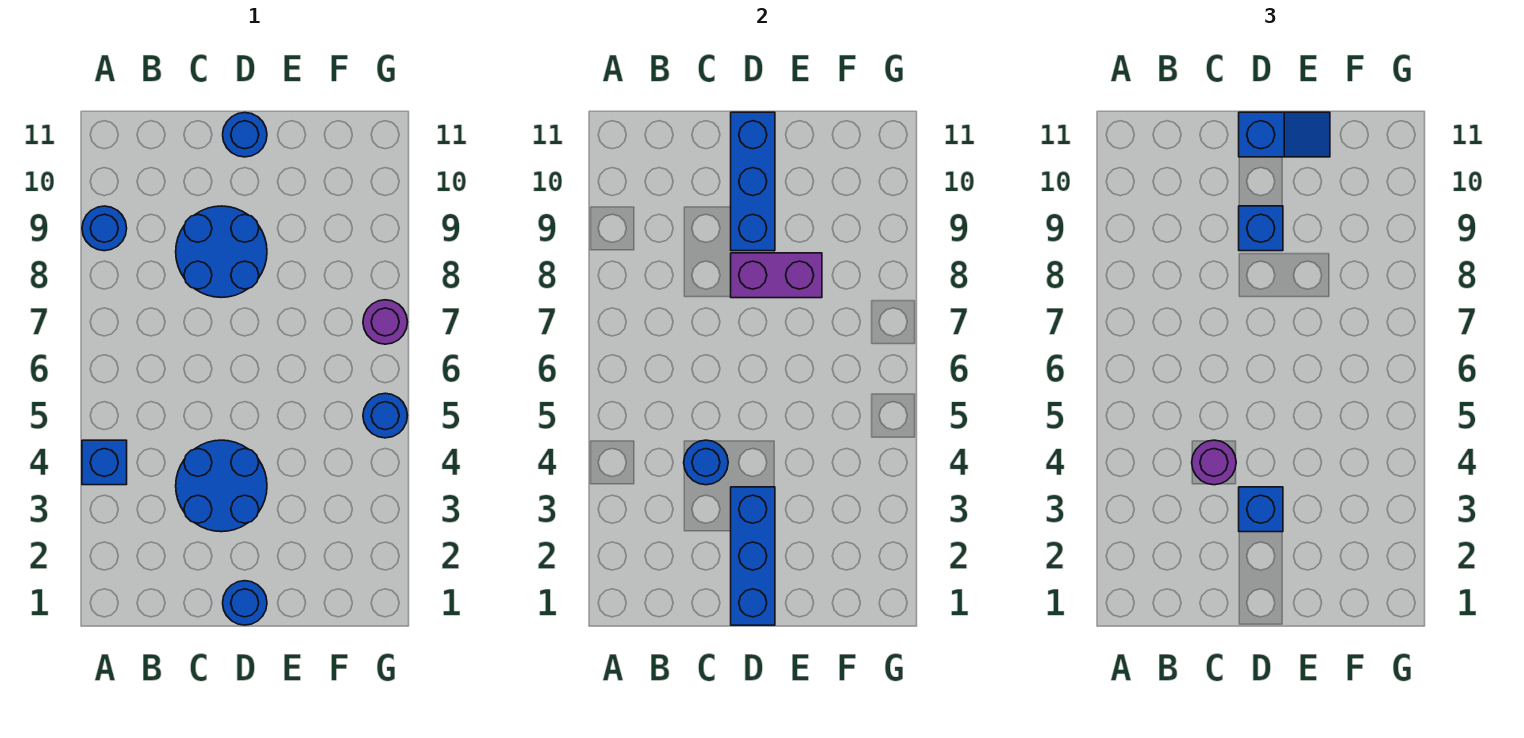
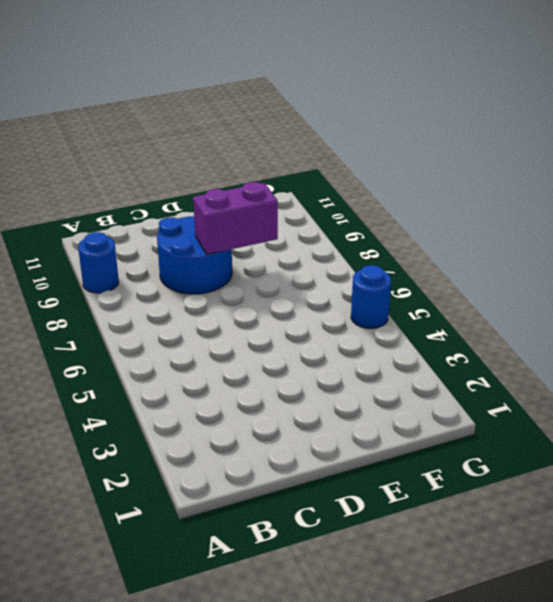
none -> blue brick A4 level 1
none -> blue round brick C3:D4 level 1
none -> blue round brick D1 level 1

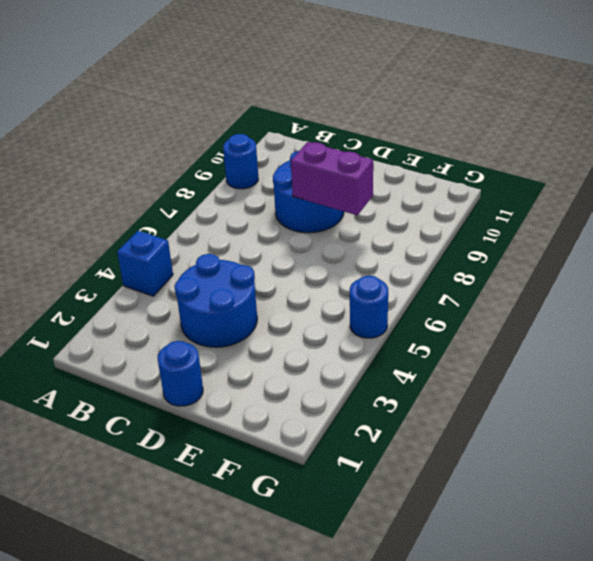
none -> blue round brick D11 level 1
none -> purple round brick G7 level 1
none -> blue round brick C4 level 2

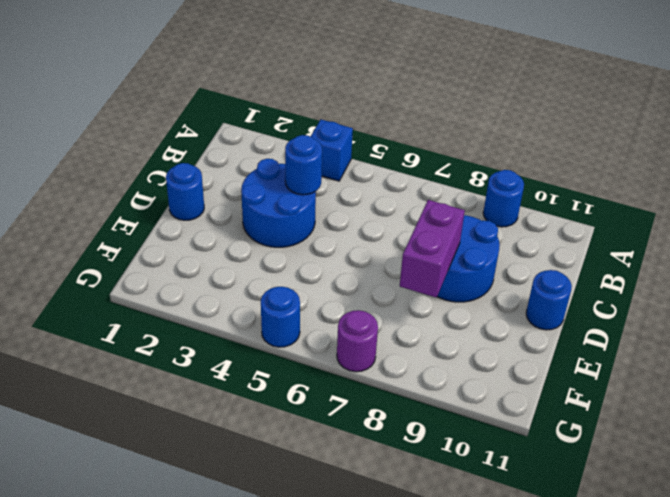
none -> blue brick D1:D3 level 2
none -> blue brick D9:D11 level 2
none -> purple round brick C4 level 3

